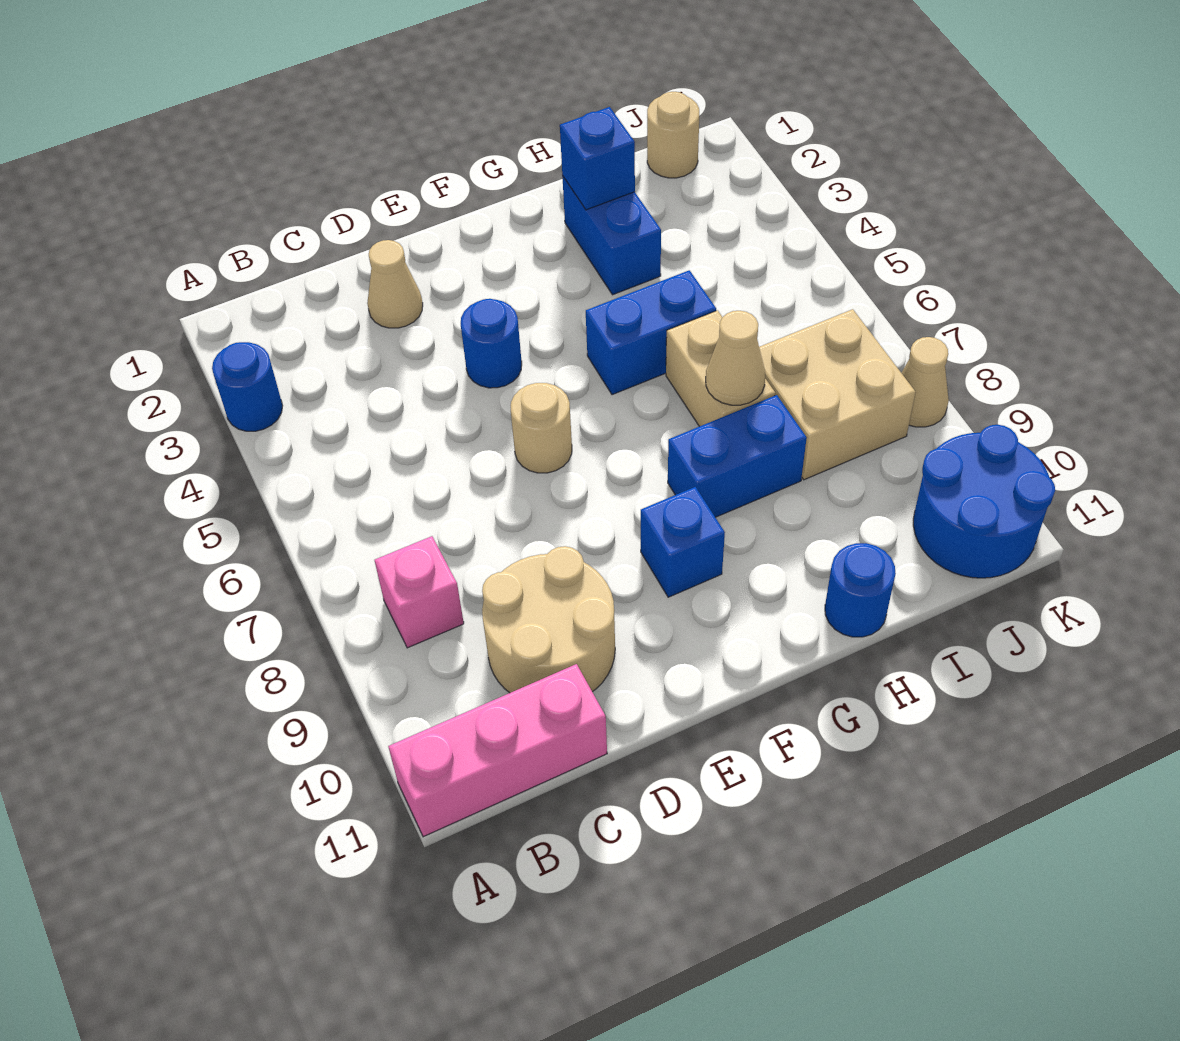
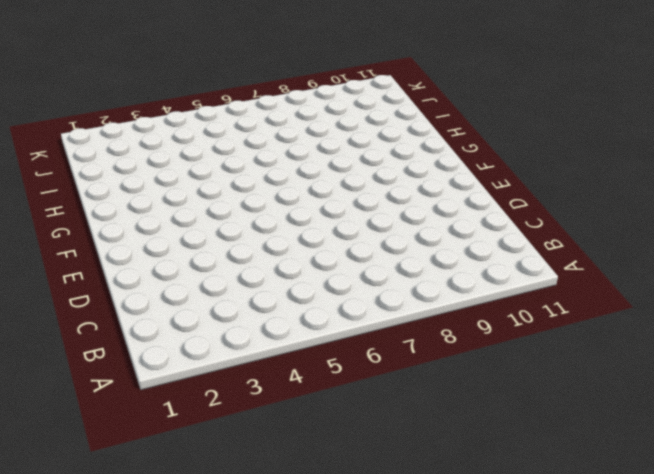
none -> blue round brick A3 level 1
none -> pink brick A11:C11 level 1
none -> pink brick B8 level 1

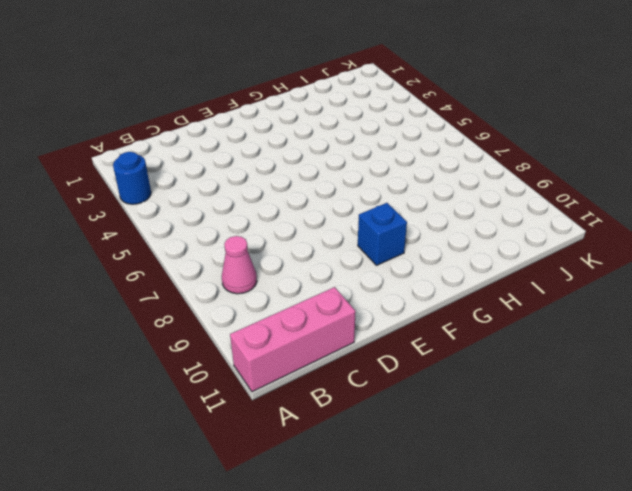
pink cone B8 level 1 -> pink brick B8 level 1
none -> tan round brick C9:D10 level 1
none -> tan cone D2 level 1
none -> blue round brick E4 level 1

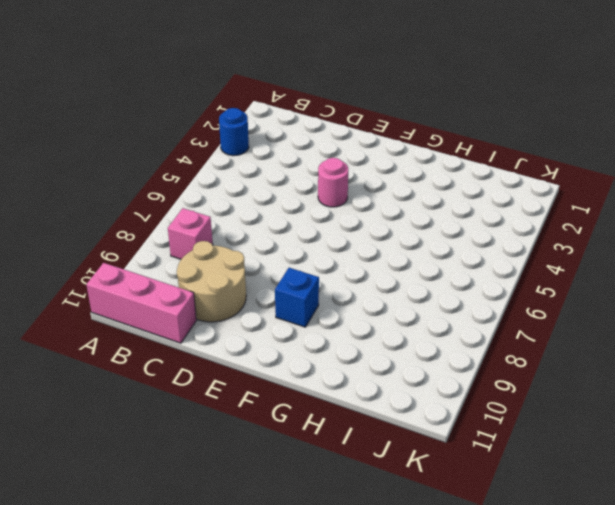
pink round brick E4 level 1 -> blue round brick E4 level 1
none -> tan cone D2 level 1
none -> tan round brick E6 level 1
none -> blue brick G5:H5 level 1

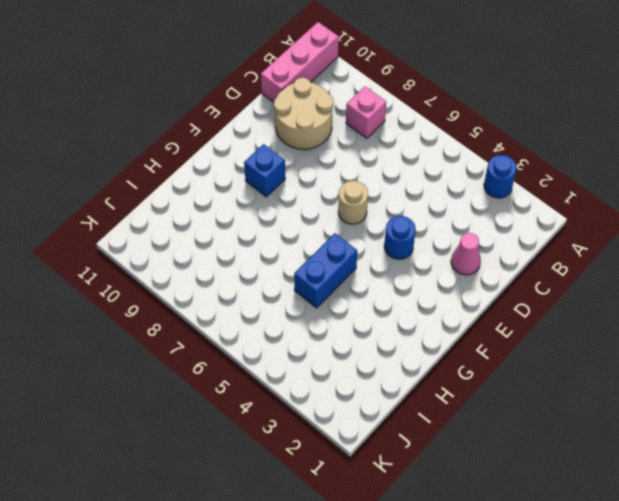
pink cone D2 level 1 -> tan cone D2 level 1
none -> blue brick G8:H8 level 1
none -> blue brick H2:H3 level 1
none -> tan brick H6:H7 level 1

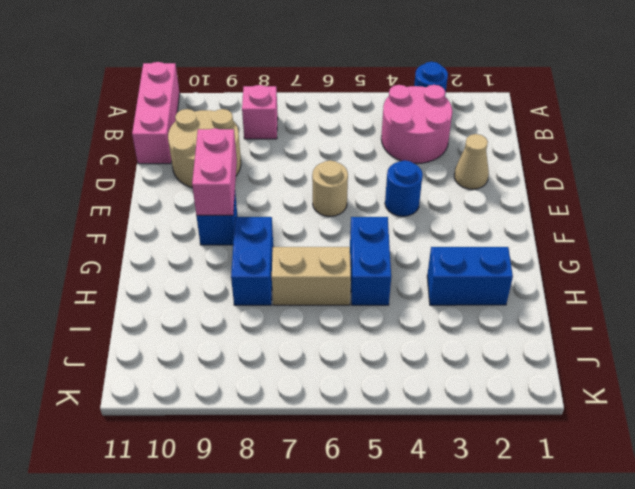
pink round brick B3:C4 level 1 -> none
pink brick E9:F9 level 2 -> none
none -> blue round brick H11 level 1
none -> tan brick I7:J8 level 1
none -> tan round brick J1 level 1

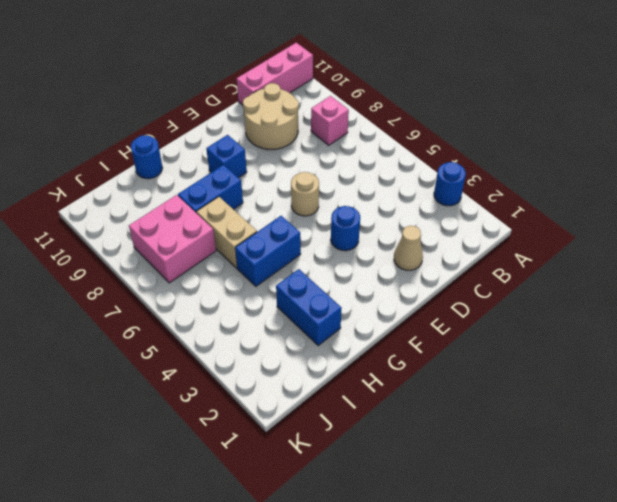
pink brick I7:J8 level 1 -> tan brick I7:J8 level 1
none -> tan round brick J1 level 1
none -> blue round brick J10:K11 level 1
none -> tan cone K8 level 1

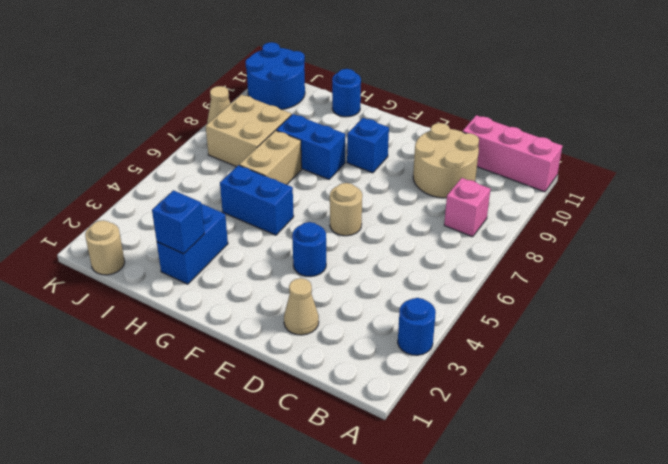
none -> tan cone H7 level 2

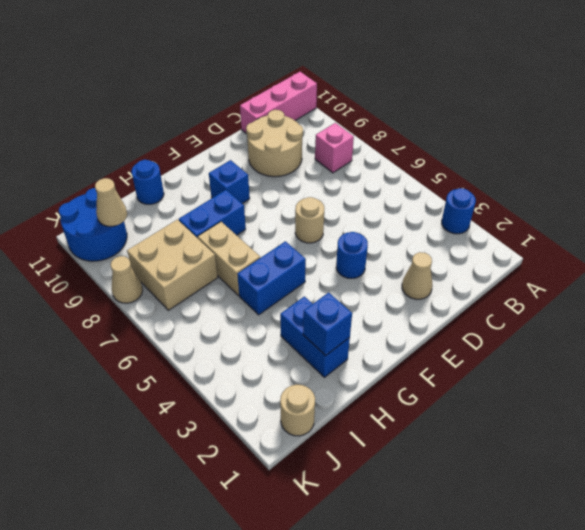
tan cone J10 level 2 -> tan cone H7 level 2

